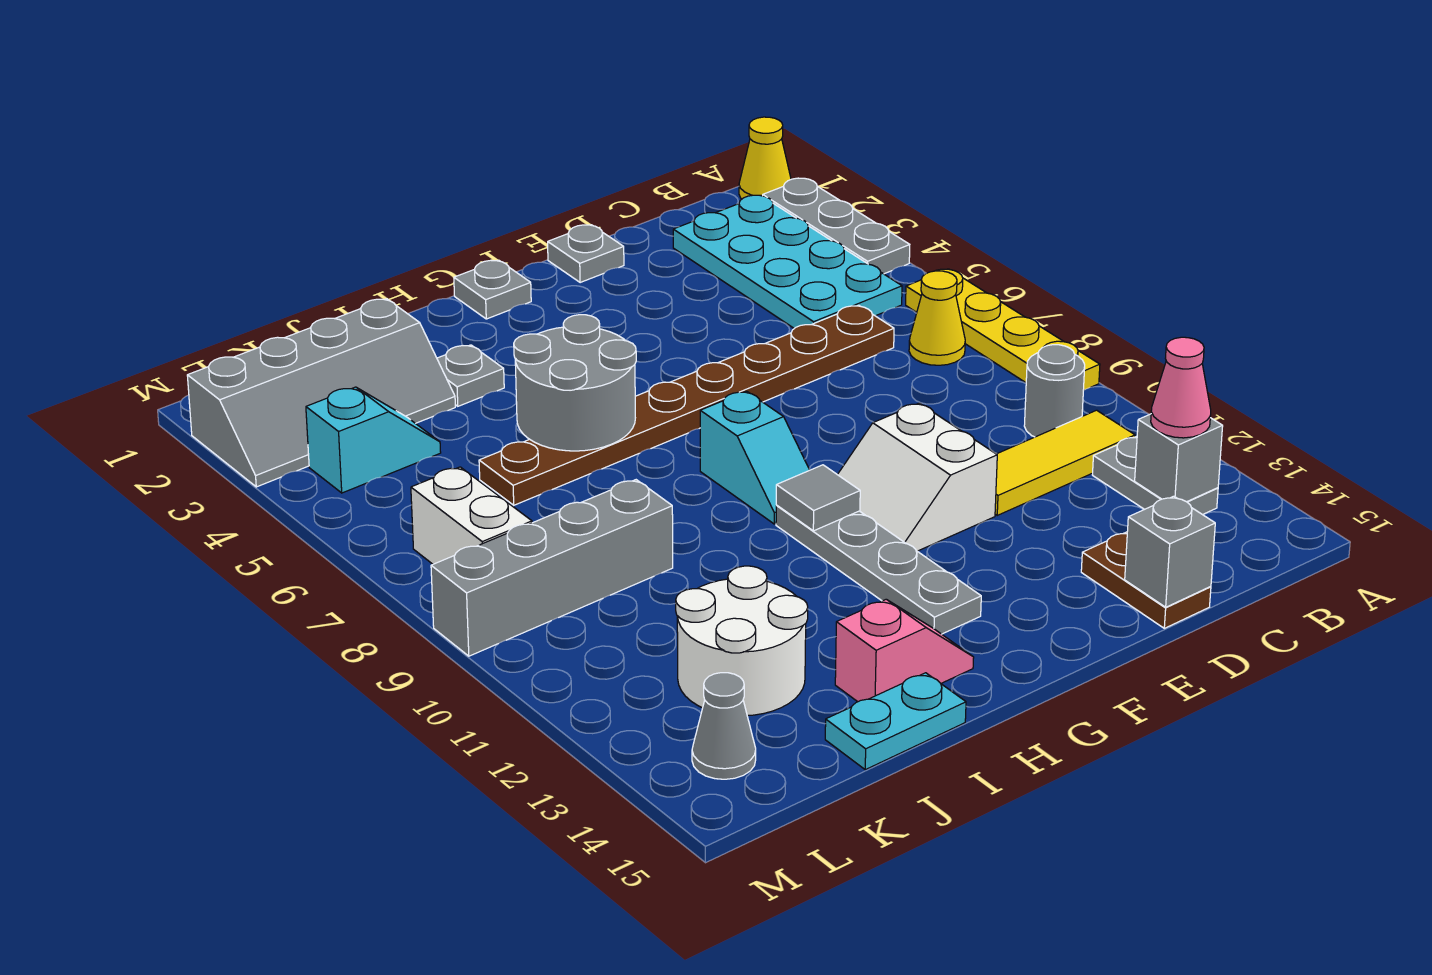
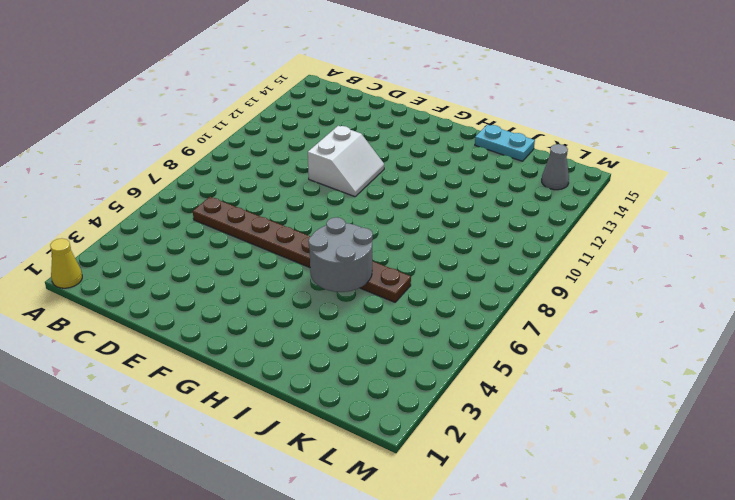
none -> grey plate A2:A4 level 1
none -> yellow plate A6:A9 level 1
none -> cyan plate B2:C5 level 1

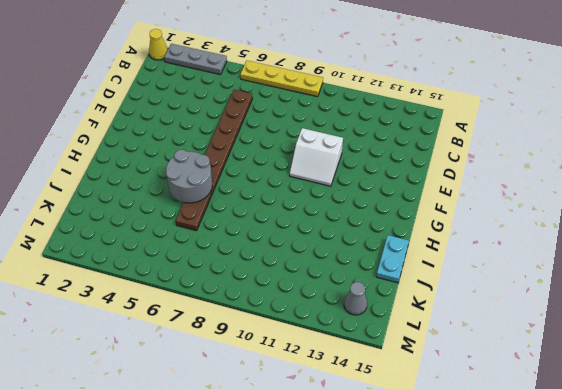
none -> cyan plate B2:C5 level 1
none -> yellow cone B7 level 1
none -> grey round brick B10 level 1

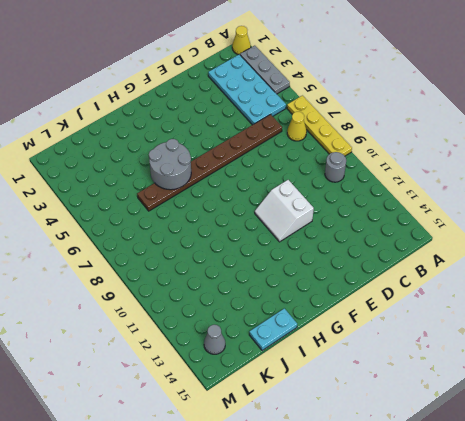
none -> yellow tile B11:D11 level 1
none -> grey plate B12:B13 level 1
none -> brown plate D14:D15 level 1

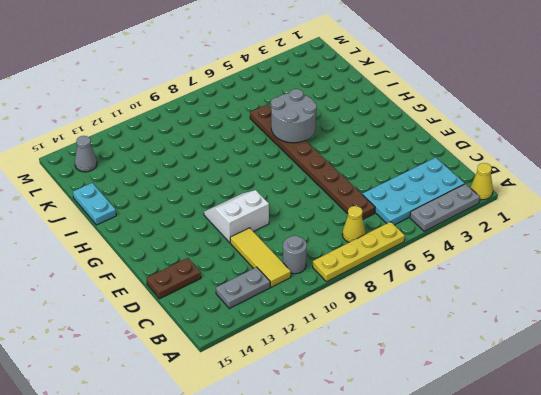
none -> grey plate E1 level 1
none -> grey plate G1 level 1
none -> cyan slope G8:G9 level 1 top 8

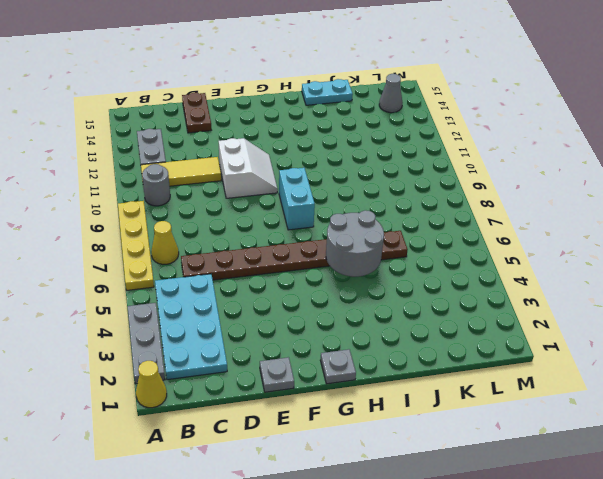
cyan brick G8:G9 level 1 -> cyan slope G8:G9 level 1 top 8
none -> grey plate G10:G13 level 1
none -> pink slope H14:I14 level 1 top I
none -> grey plate I3 level 1

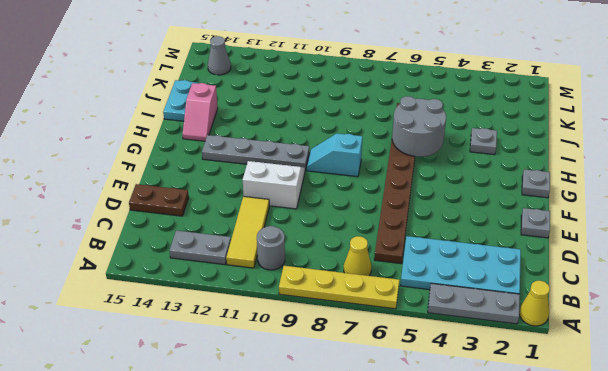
none -> grey slope J2:M3 level 1 top 2
none -> grey brick J9:M9 level 1
none -> white round brick J12:K13 level 1

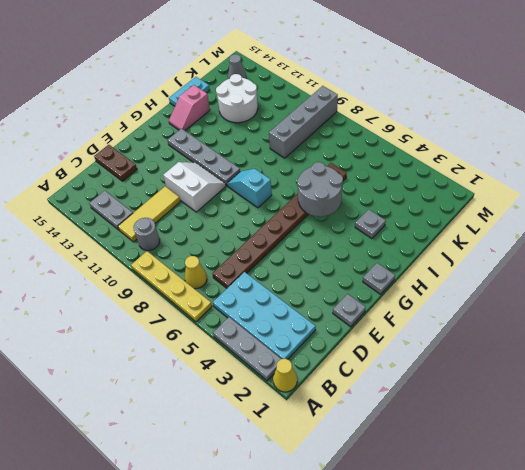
none -> grey slope J2:M3 level 1 top 2
none -> cyan slope K4:L4 level 1 top L
none -> white brick L7:L8 level 1

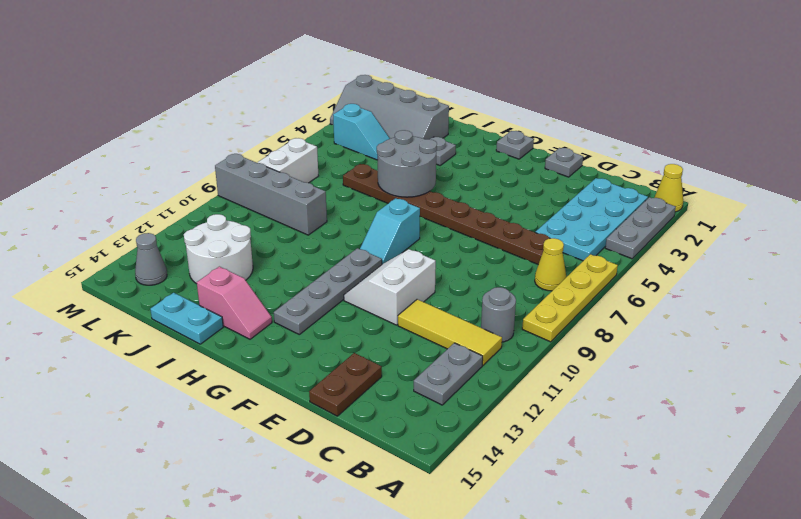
none -> grey brick B13 level 2
none -> grey brick D15 level 2
none -> grey tile G10 level 2

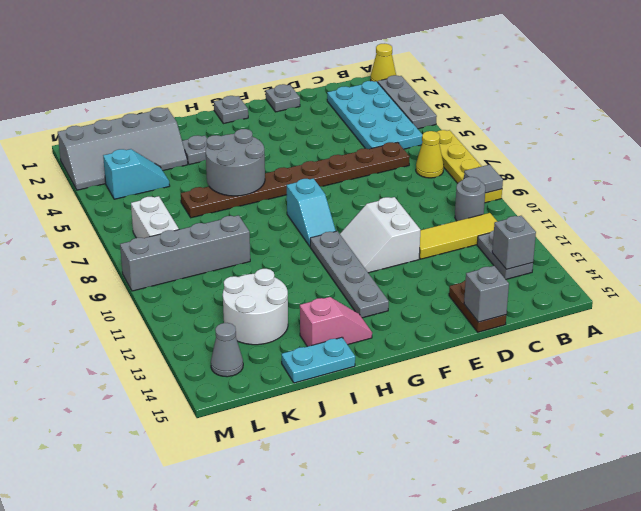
grey tile A9 level 2 -> grey tile G10 level 2
none -> pink cone B13 level 3

